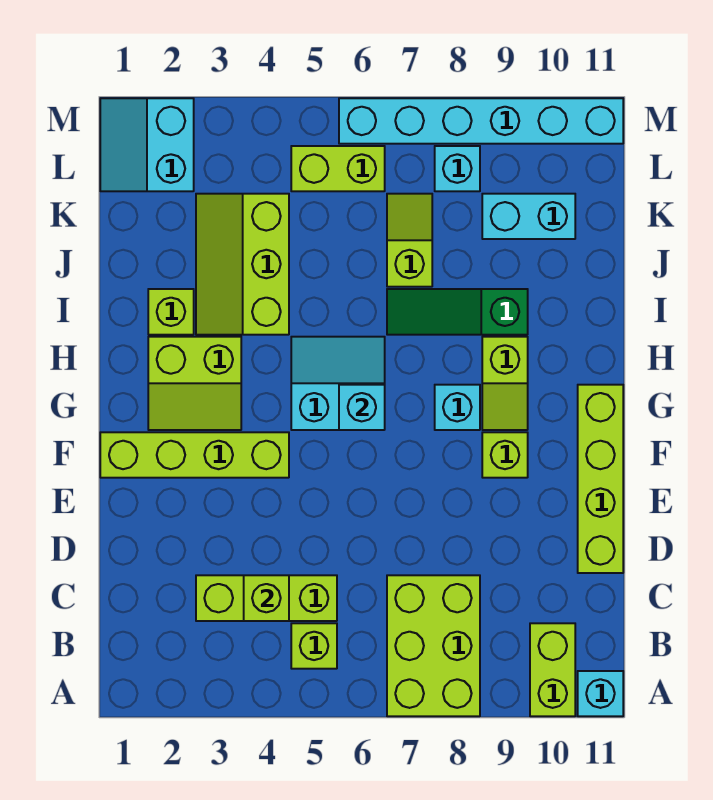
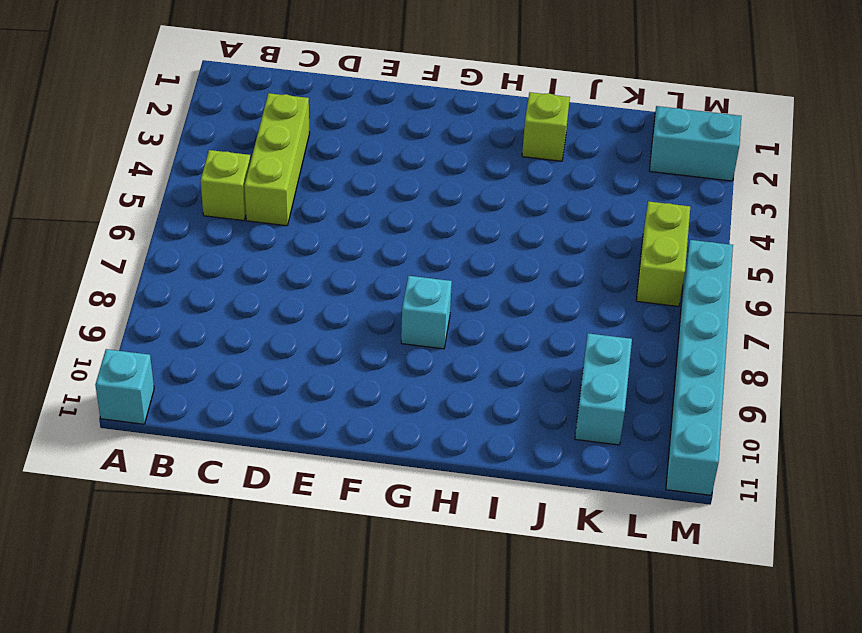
none -> lime brick A7:C8 level 1
none -> lime brick A10:B10 level 1
none -> lime brick D11:G11 level 1

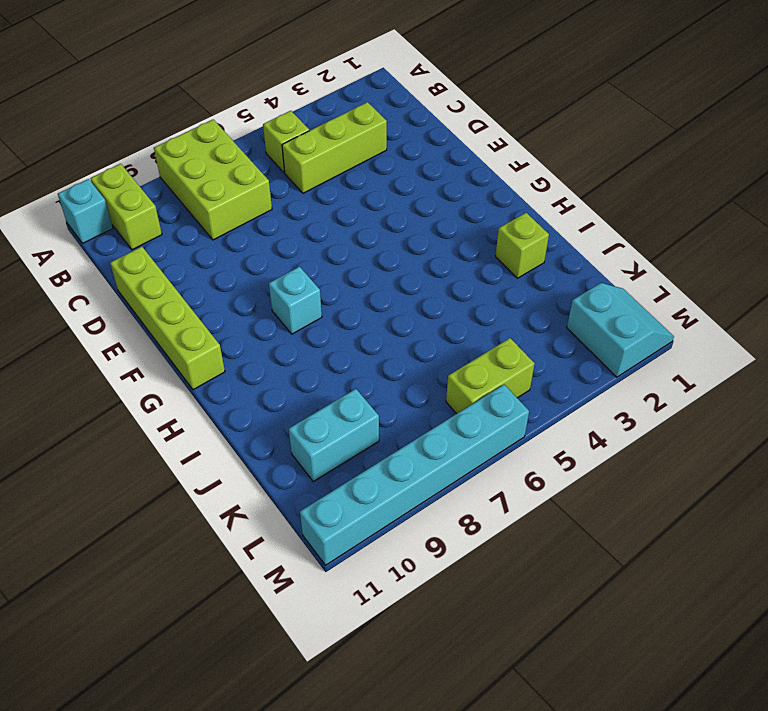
none -> lime brick F1:F4 level 1
none -> lime brick F9 level 1
none -> lime slope G2:H3 level 1 top H

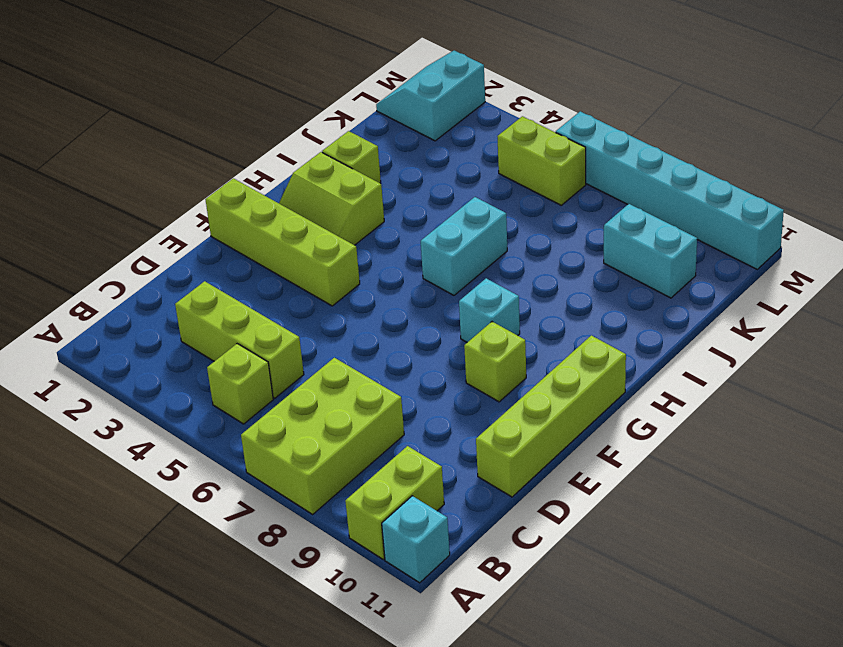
cyan brick H6:I6 level 1 -> cyan slope G5:H6 level 1 top G
none -> lime slope G9:H9 level 1 top H
none -> lime slope I3:K4 level 1 top 4
none -> green slope I7:I9 level 1 top 9

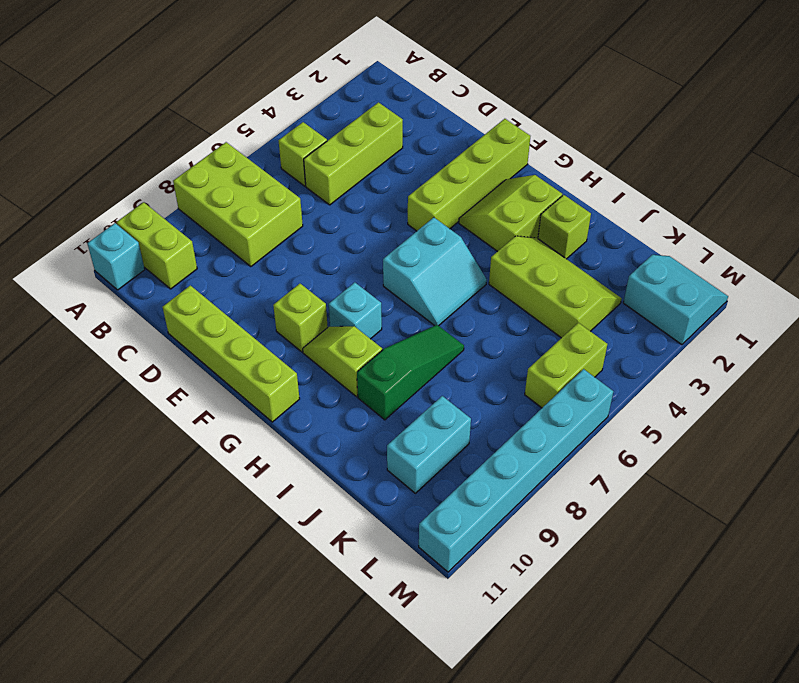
none -> lime slope J7:K7 level 1 top J
none -> cyan brick L8 level 1
none -> lime brick C4 level 2

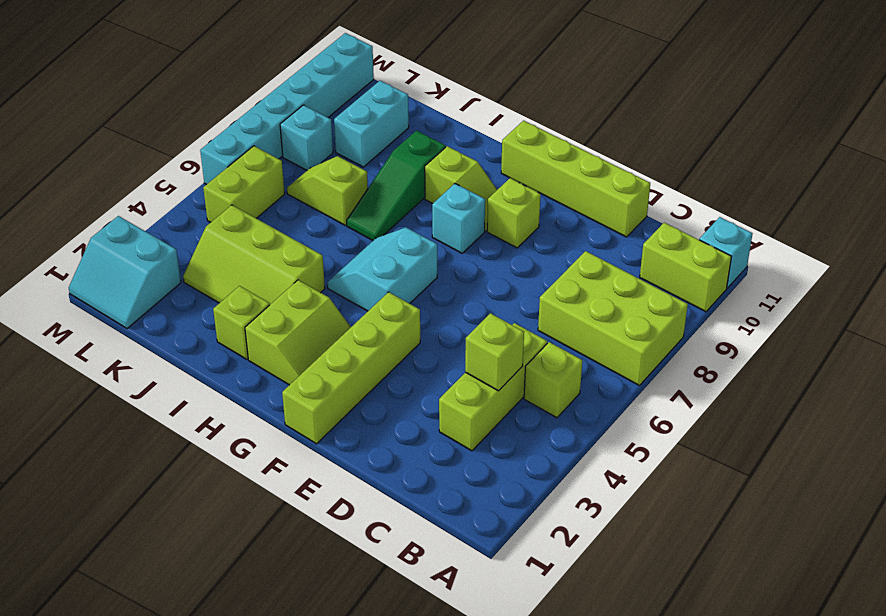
none -> cyan brick G6 level 2

